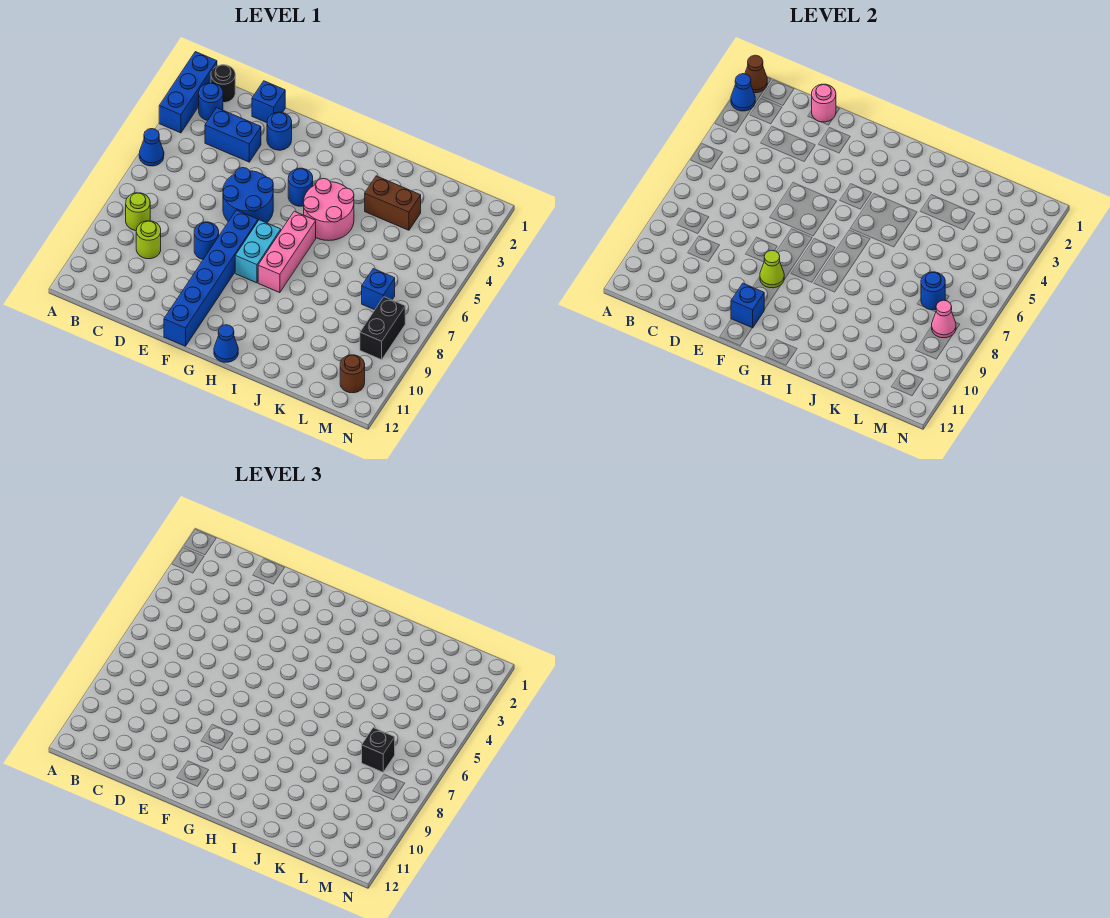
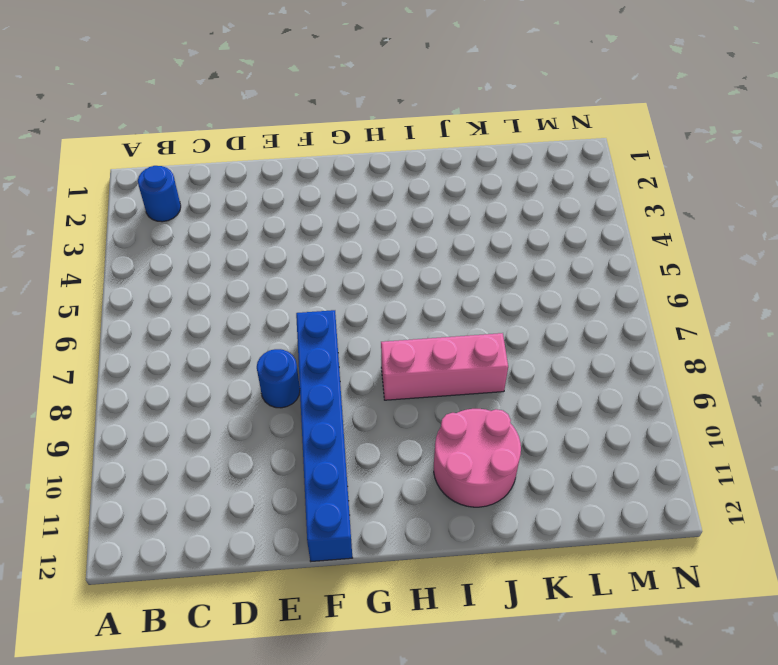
pink brick H8:J8 level 1 -> pink brick H6:H8 level 1
pink round brick I10:J11 level 1 -> pink round brick H4:I5 level 1
none -> blue brick A1:A3 level 1
none -> blue cone A5 level 1
none -> black round brick B1 level 1

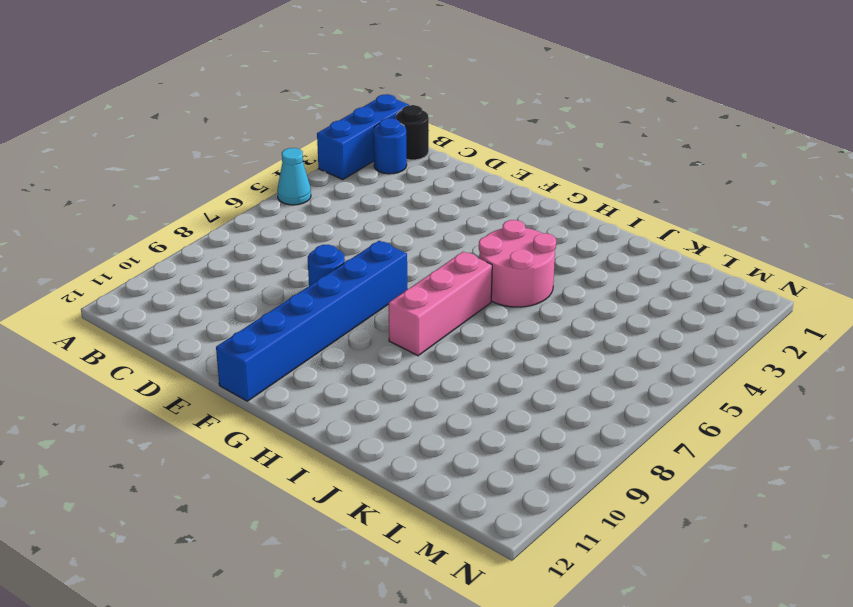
cyan cone A5 level 1 -> blue cone A5 level 1
none -> lime round brick B8 level 1
none -> blue brick C3:D3 level 1
none -> lime round brick C9 level 1

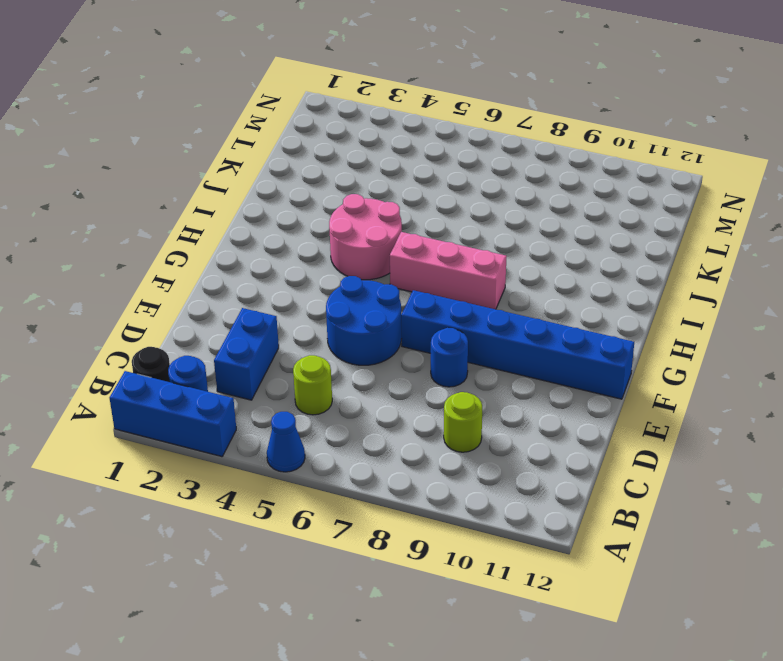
lime round brick C5 level 1 -> lime round brick B8 level 1
none -> blue brick D1 level 1
none -> blue round brick E2 level 1
none -> blue round brick G4 level 1

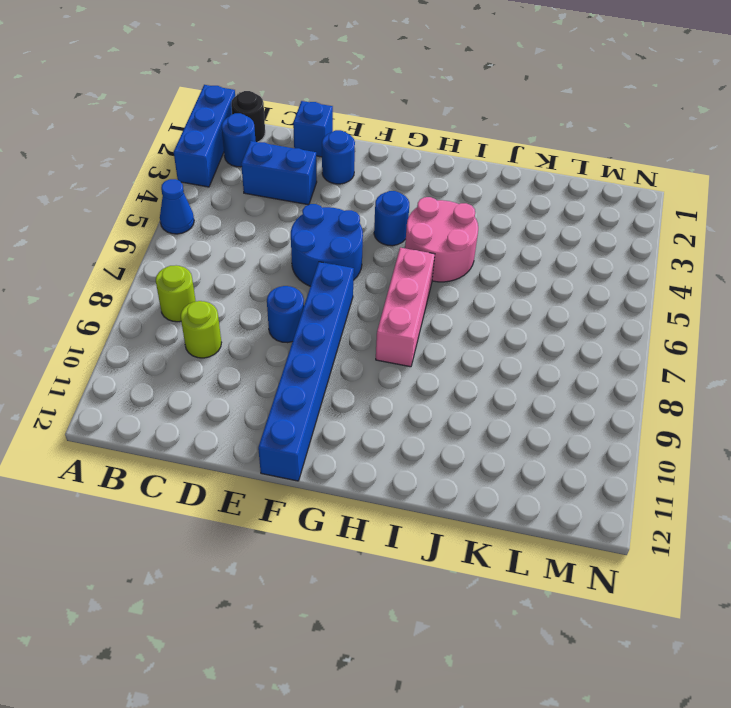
none -> cyan brick G7:G8 level 1
none -> blue cone H12 level 1
none -> brown brick J3:K3 level 1

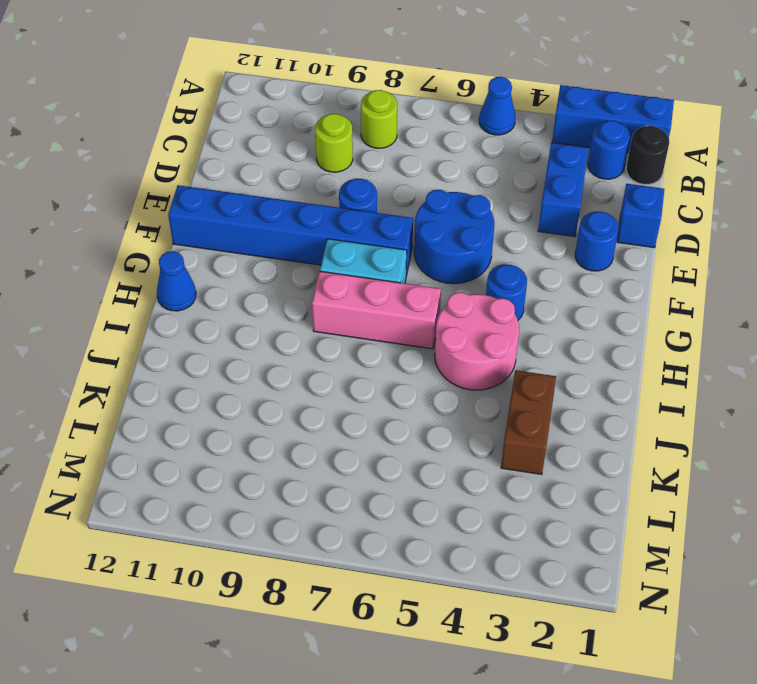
none -> blue brick L7 level 1
none -> black brick M8:M9 level 1
none -> brown round brick M11 level 1

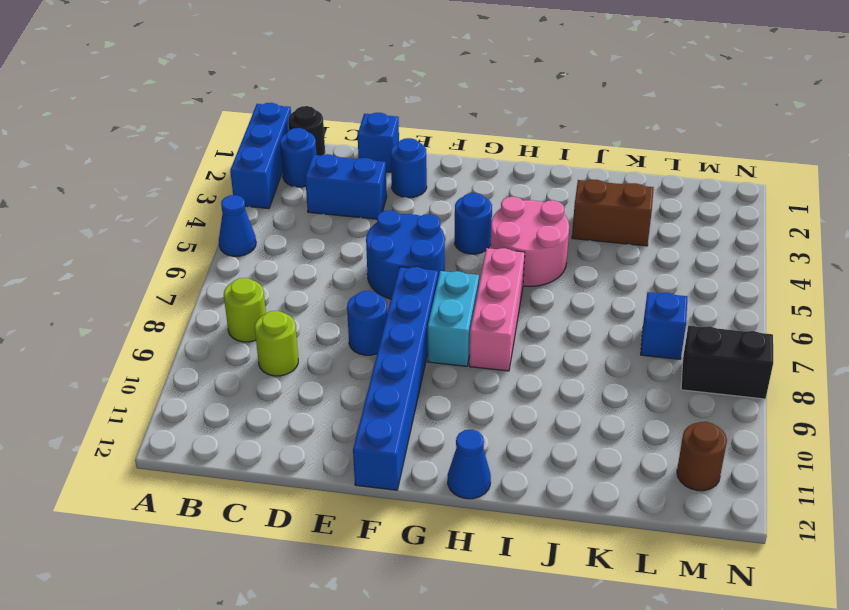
black brick M8:N8 level 1 -> black brick M8:M9 level 1
none -> brown cone A1 level 2
none -> blue cone A2 level 2
none -> pink round brick D1 level 2

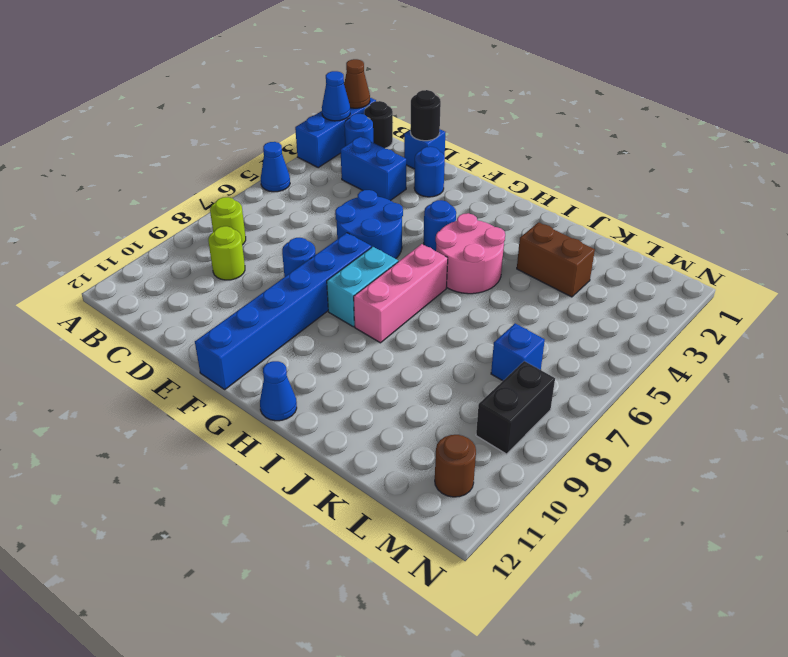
black round brick D1 level 2 -> pink round brick D1 level 2
none -> lime cone F9 level 2
none -> blue brick F11 level 2
none -> blue round brick L7 level 2

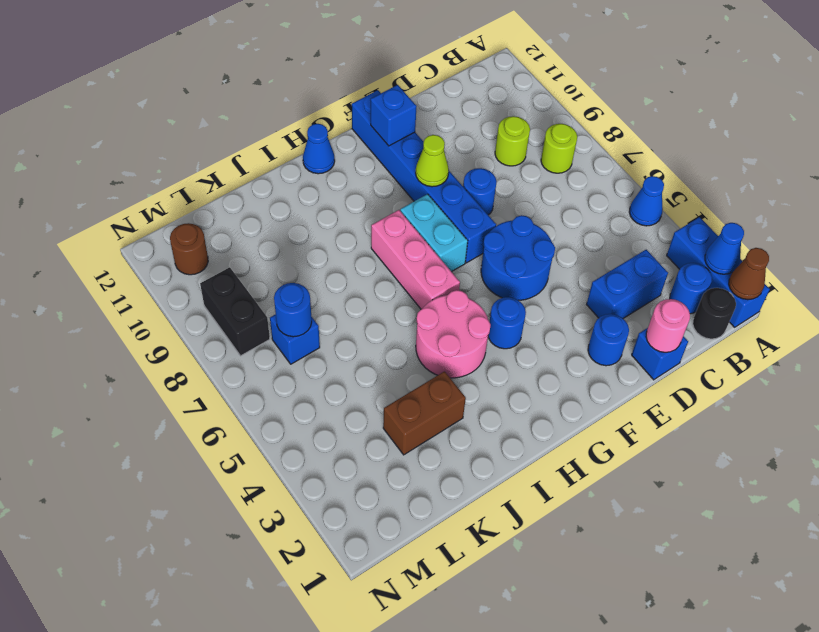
none -> pink cone M8 level 2
none -> black brick L7 level 3

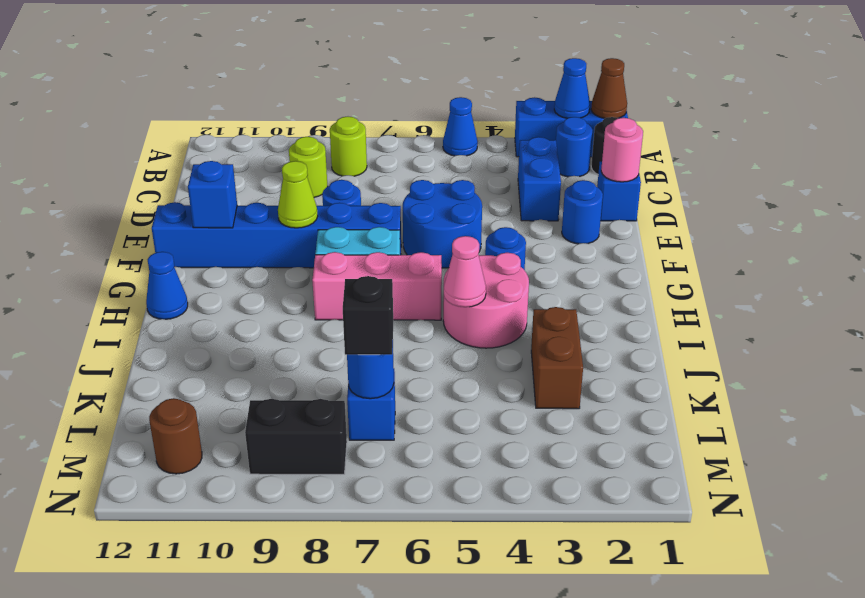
pink cone I5 level 2 -> pink cone M8 level 2

